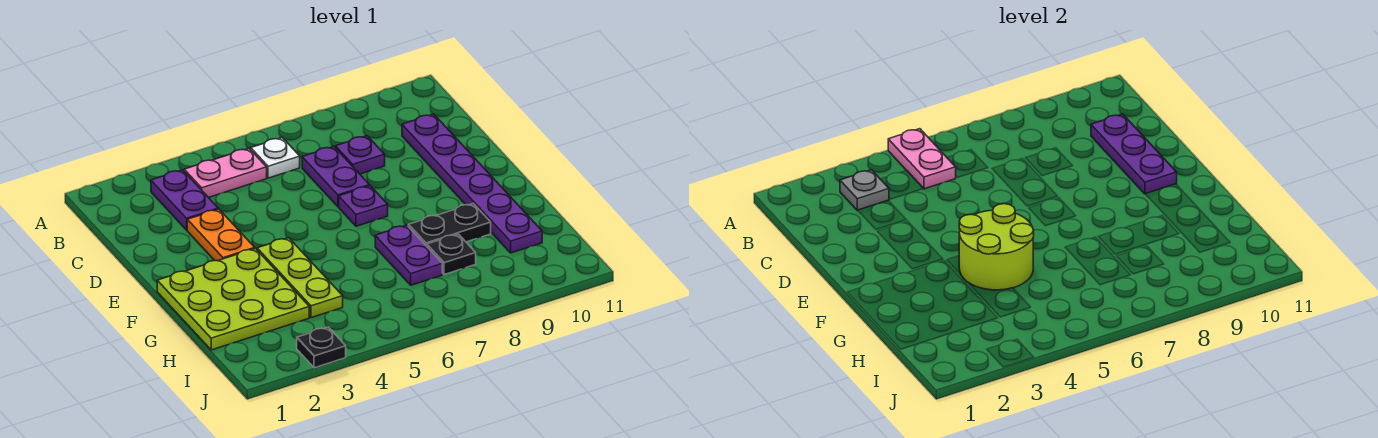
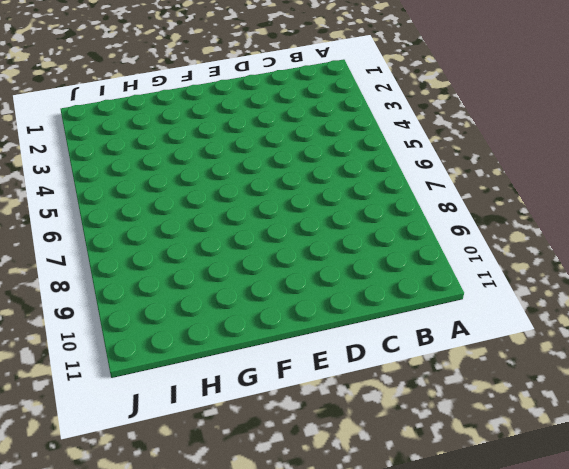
none -> purple plate B3:C3 level 1
none -> pink plate B4:B5 level 1
none -> white plate B6 level 1

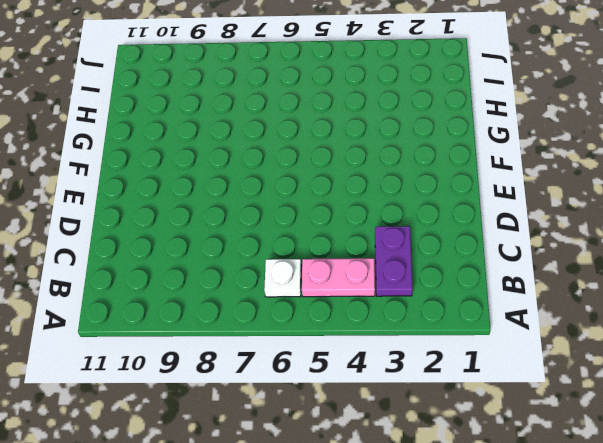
none -> purple plate C7:D7 level 1
none -> purple plate C8 level 1
none -> purple plate C10:H10 level 1

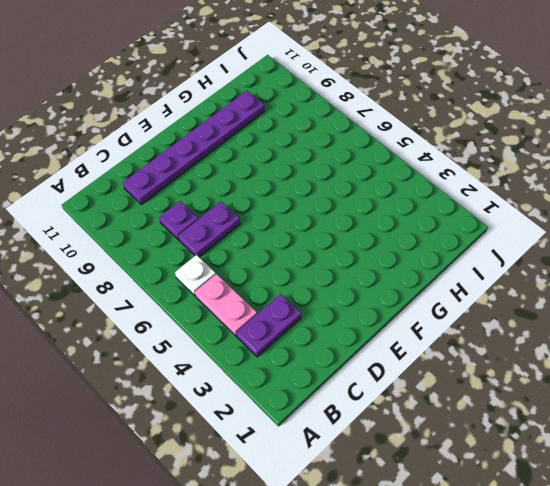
none -> orange plate D3:E3 level 1
none -> purple plate E7 level 1
none -> lime plate F1:H3 level 1

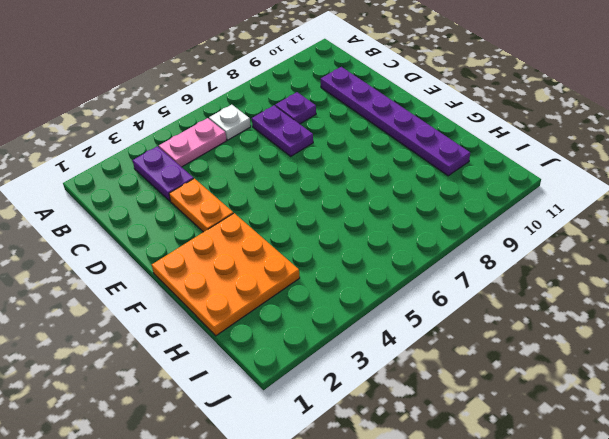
orange plate F1:H3 level 1 -> lime plate F1:H3 level 1
none -> purple plate E7 level 1
none -> lime plate F4:H4 level 1
none -> purple plate G7:H7 level 1

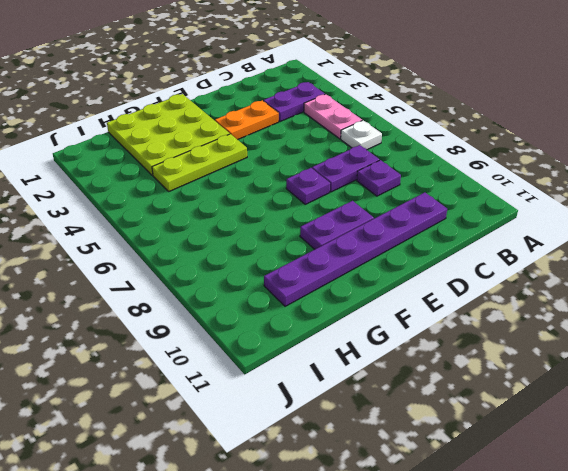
purple plate E9:F9 level 1 -> purple plate G7:H7 level 1
none -> black plate G8:G9 level 1
none -> black plate H8 level 1
none -> black plate J3 level 1

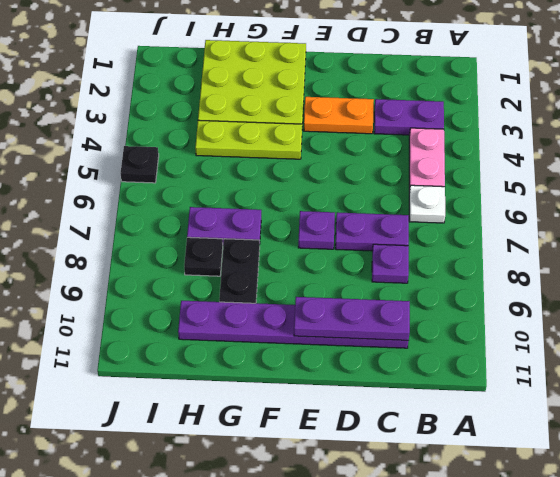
black plate J5 level 1 -> black plate J3 level 1
none -> pink plate A5:B5 level 2
none -> grey plate B3 level 2
none -> lime round brick F4:G5 level 2

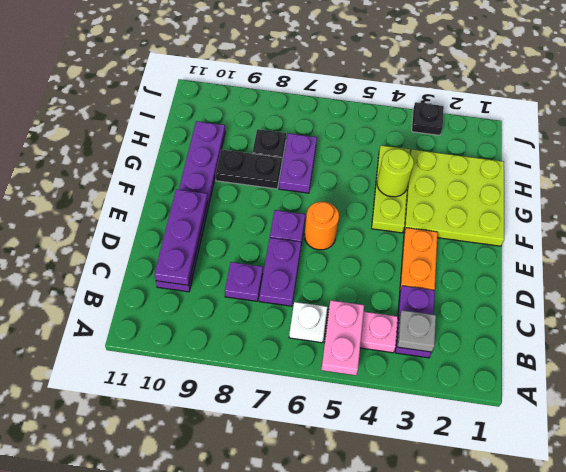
orange round brick E6 level 1 -> none
lime round brick G4 level 2 -> lime round brick F4:G5 level 2

